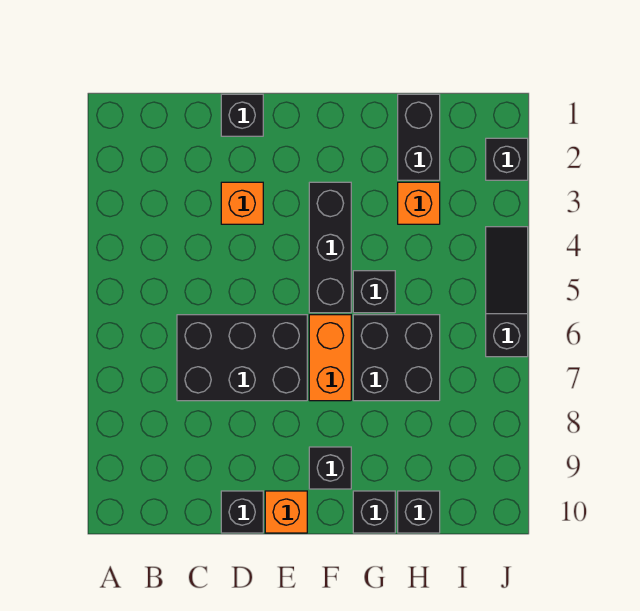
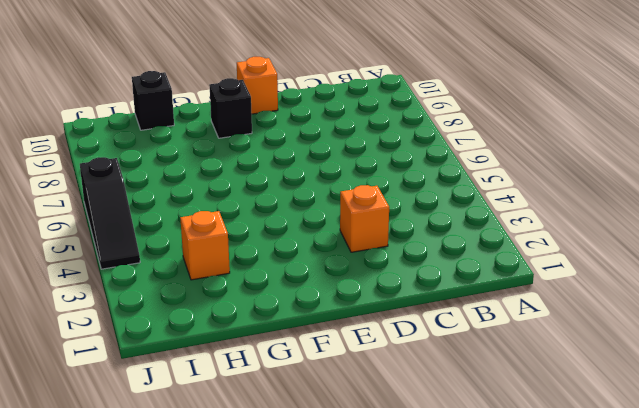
none -> black brick C6:E7 level 1
none -> black brick D1 level 1
none -> black brick D10 level 1

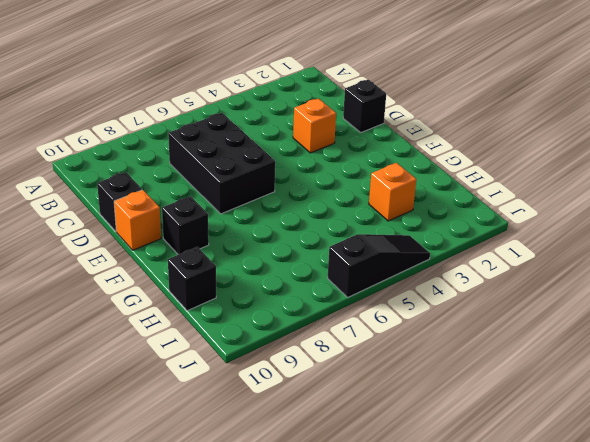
none -> black brick F3:F5 level 1
none -> orange brick F6:F7 level 1
none -> black brick G5 level 1

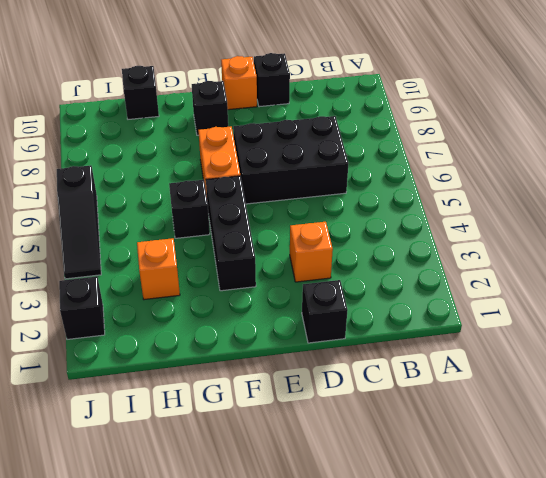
none -> black brick G6:H7 level 1
none -> black brick G10 level 1
none -> black brick H1:H2 level 1

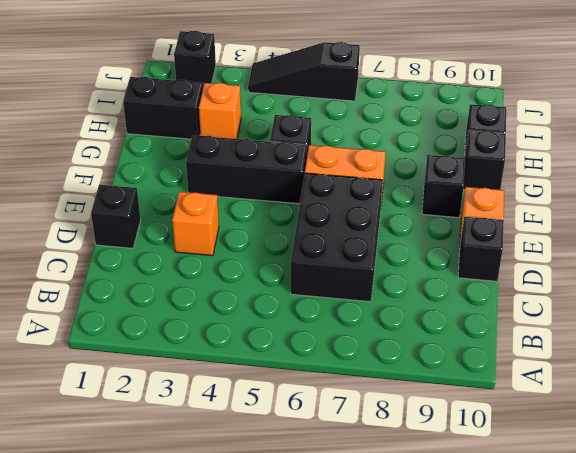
none -> black brick G6:H7 level 1

